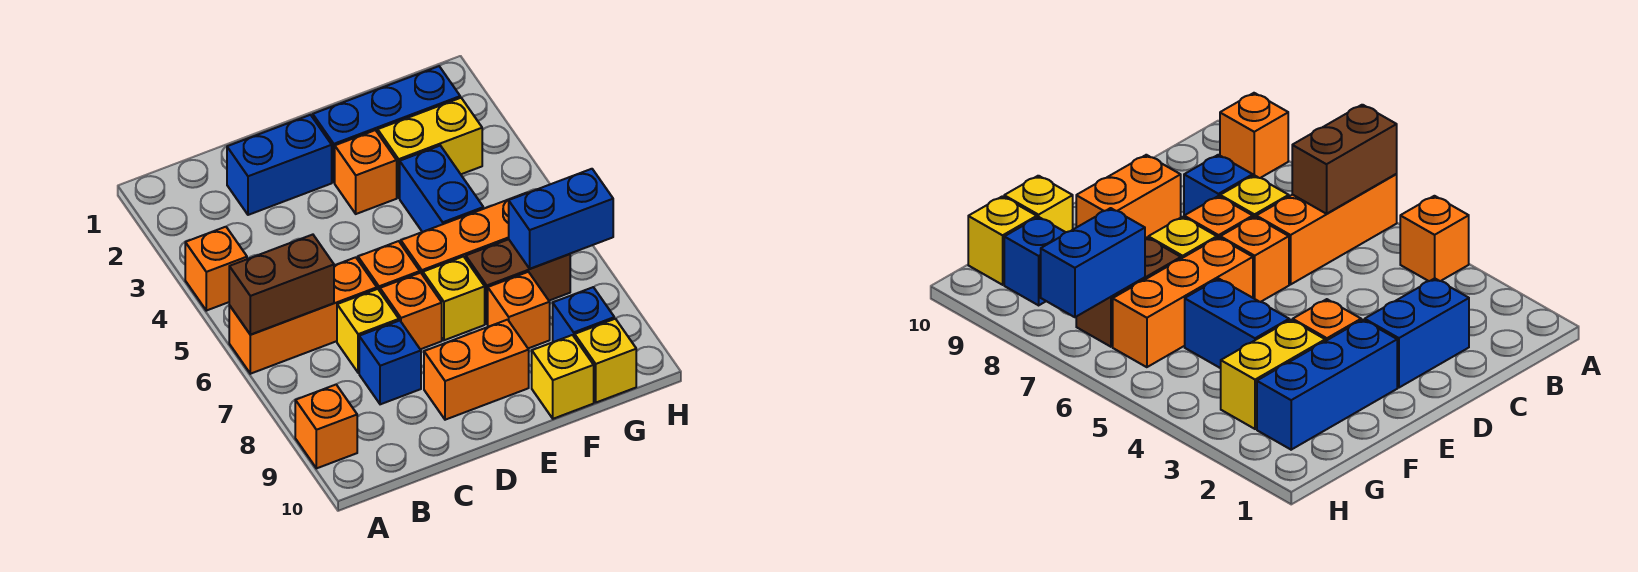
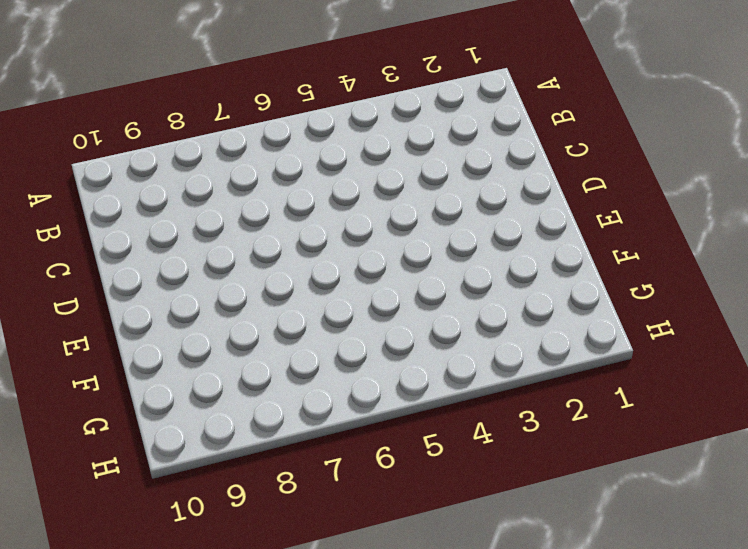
none -> orange brick A4 level 1
none -> orange brick A6:C6 level 1
none -> orange brick A9 level 1

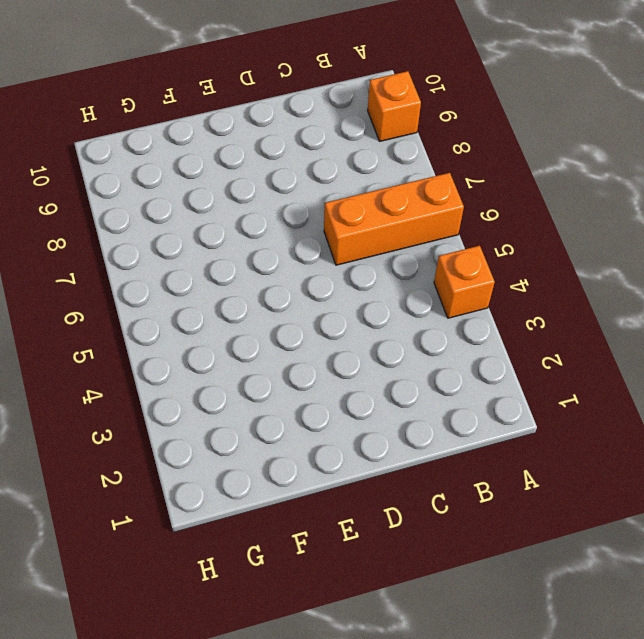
none -> blue brick C2:D2 level 1
none -> yellow brick C7 level 1
none -> blue brick C8 level 1

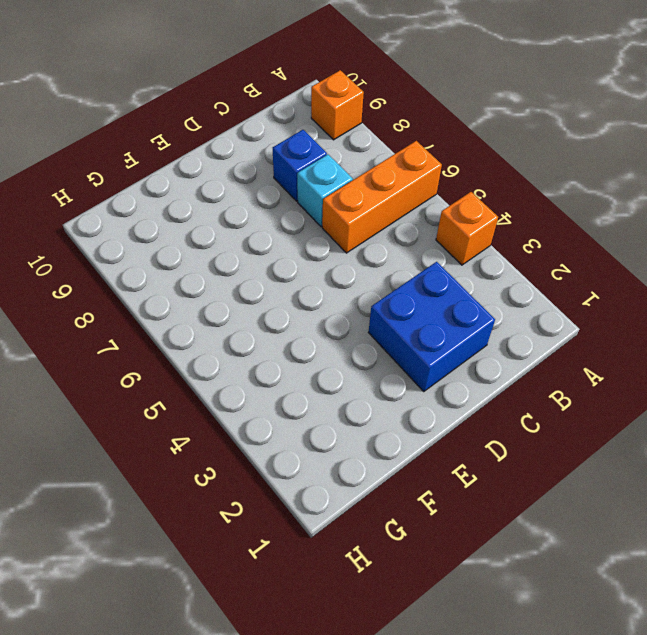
blue brick C2:D3 level 1 -> blue brick C2:D2 level 1
cyan brick C7 level 1 -> yellow brick C7 level 1
none -> orange brick D6 level 1
none -> orange brick D7 level 1
none -> orange brick D9:E9 level 1

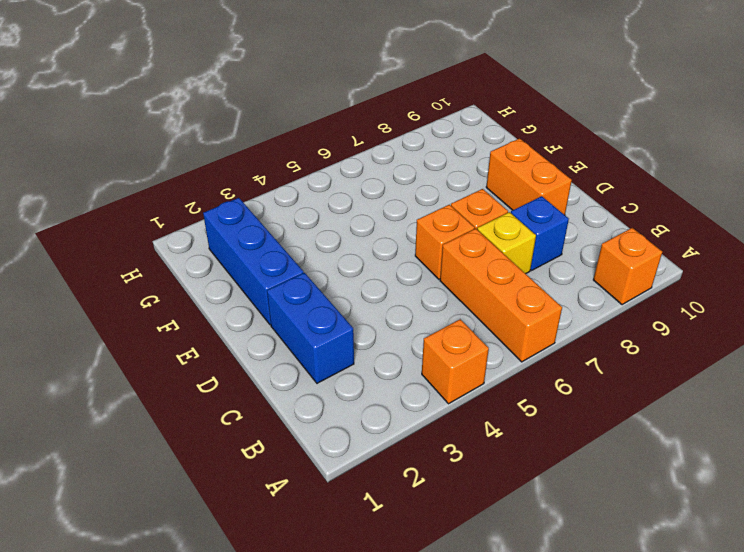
none -> orange brick E3 level 1
none -> orange brick E6:G6 level 1
none -> yellow brick E7 level 1

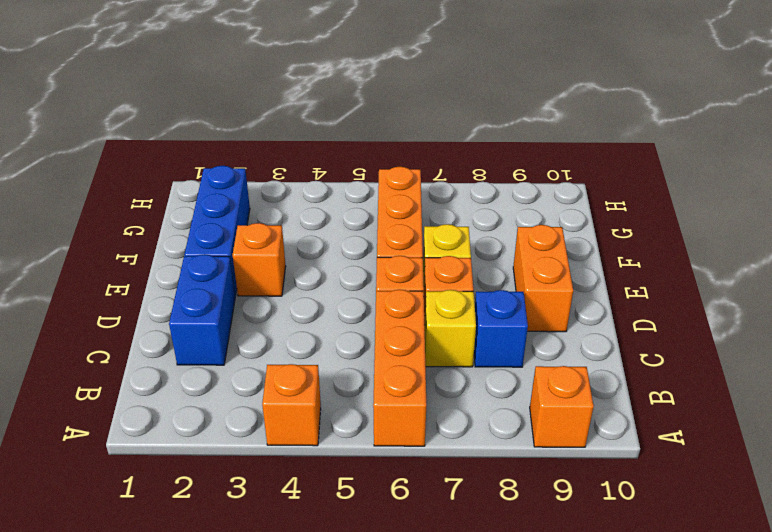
none -> yellow brick F3:G3 level 1
none -> blue brick F4:F5 level 1
none -> brown brick F7:G7 level 1

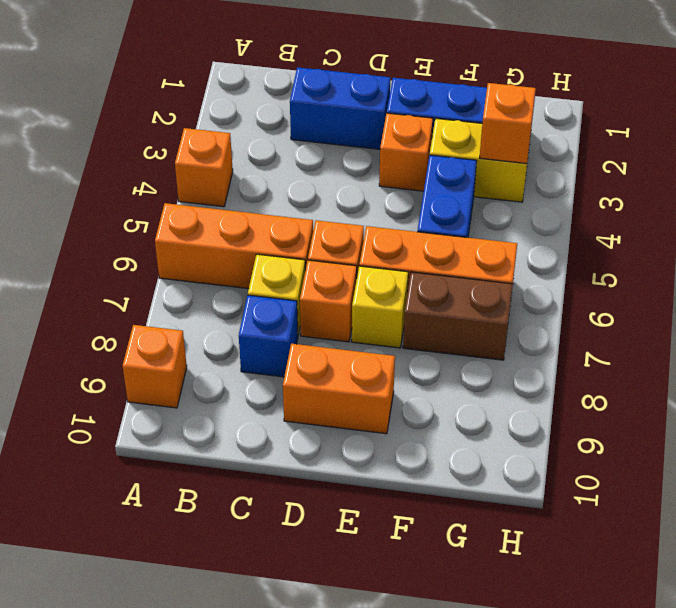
orange brick G3 level 2 -> orange brick F8 level 1
none -> yellow brick F10 level 1
none -> blue brick G9 level 1
none -> yellow brick G10 level 1

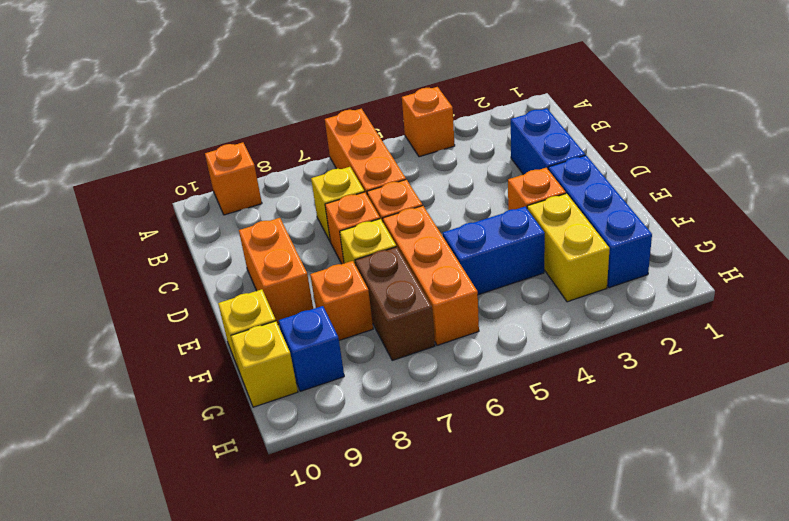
none -> blue brick C8 level 1
none -> brown brick A6:B6 level 2
none -> blue brick G7:H7 level 2

